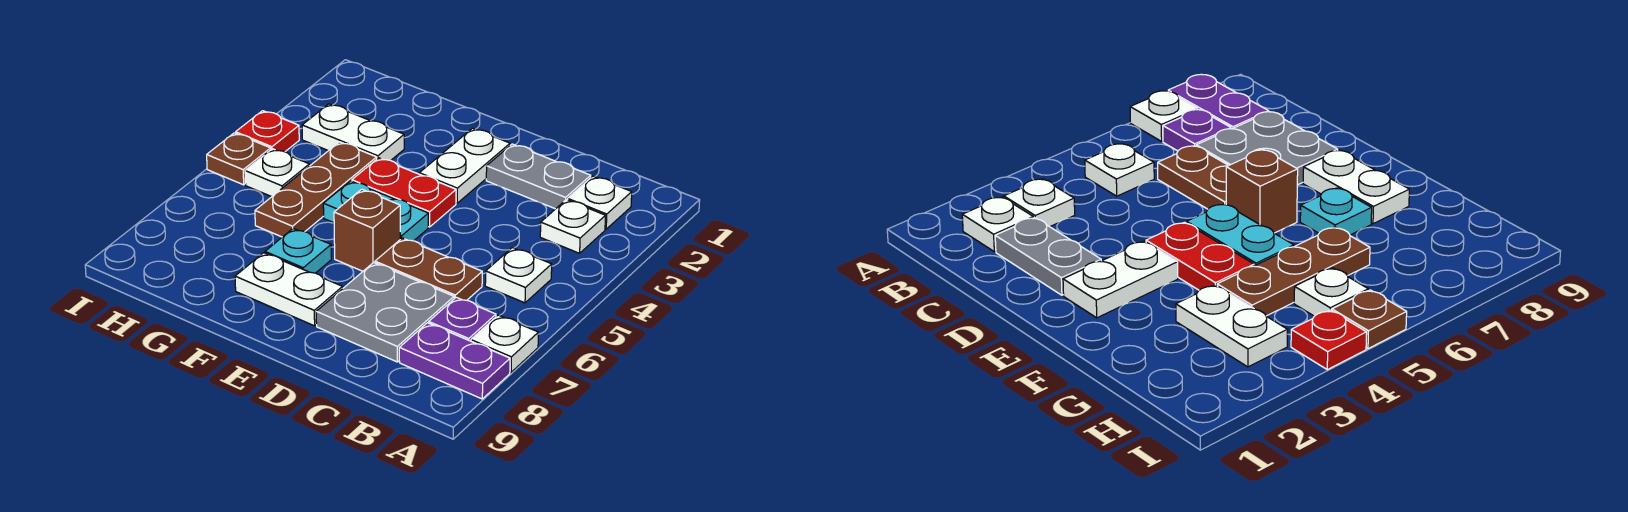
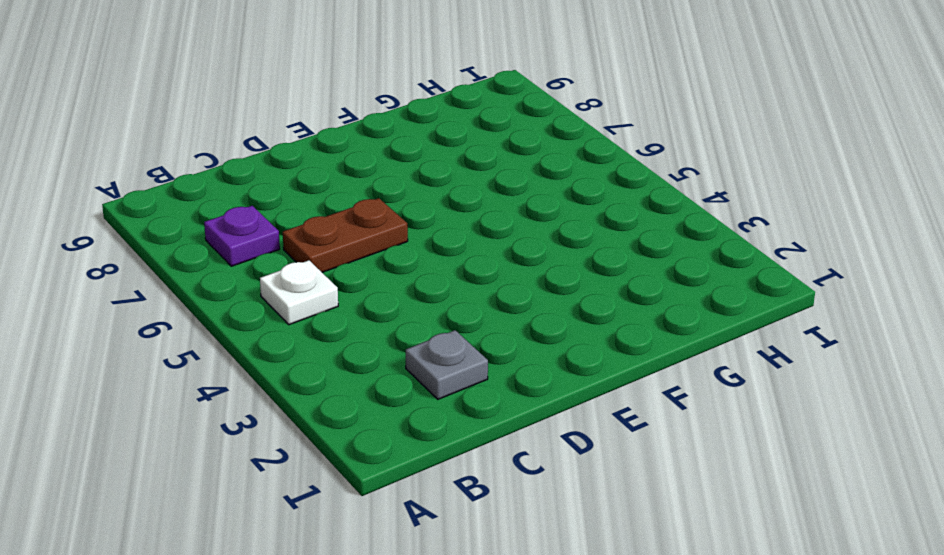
grey plate C2 level 1 -> grey plate C2:D2 level 1
none -> white plate A7 level 1
none -> purple plate A8:B8 level 1
none -> white plate B2 level 1

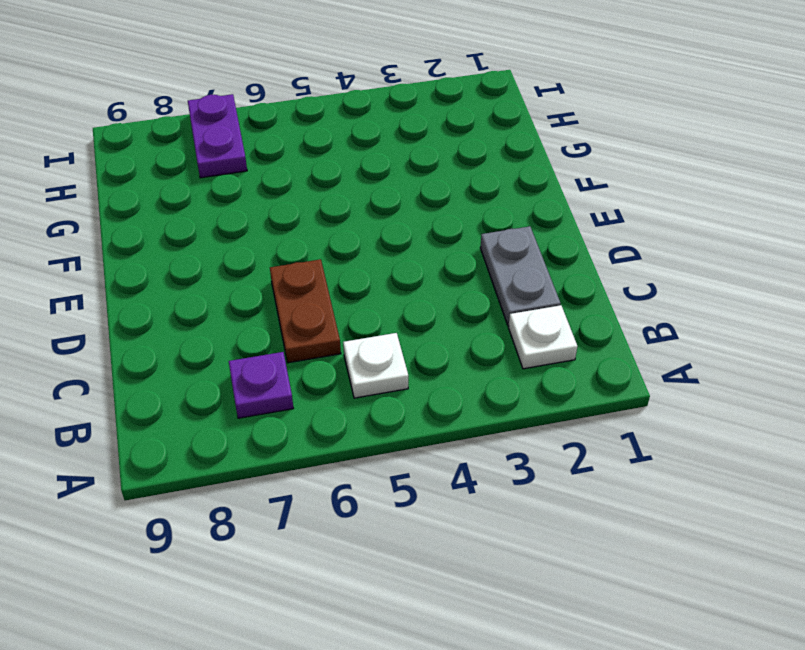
purple plate H7:I7 level 1 -> purple plate A8:B8 level 1
none -> white plate A7 level 1
none -> white plate B3 level 1
none -> grey plate C7:D8 level 1

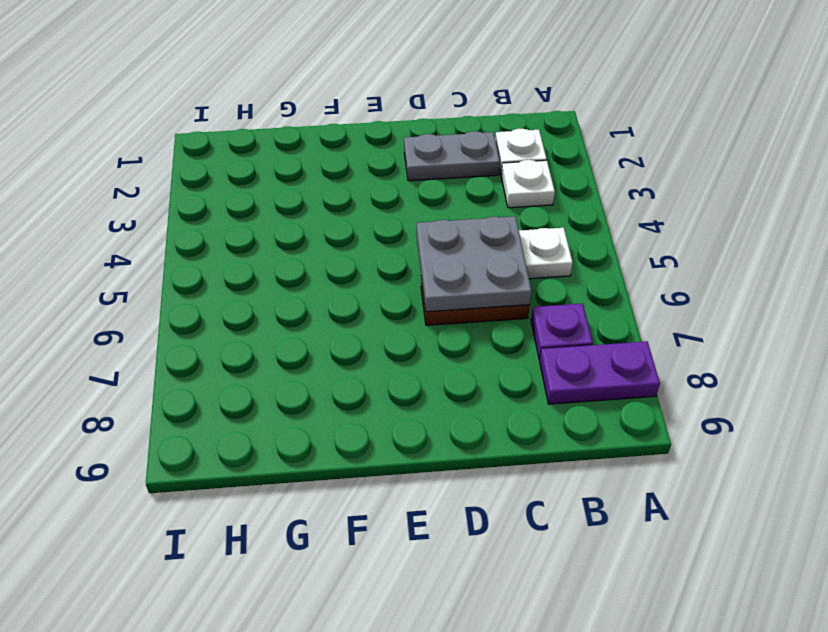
grey plate C5:D6 level 2 -> grey plate C7:D8 level 1
none -> white plate A7 level 1
none -> white plate E2:E3 level 1
none -> red plate E4:F4 level 1

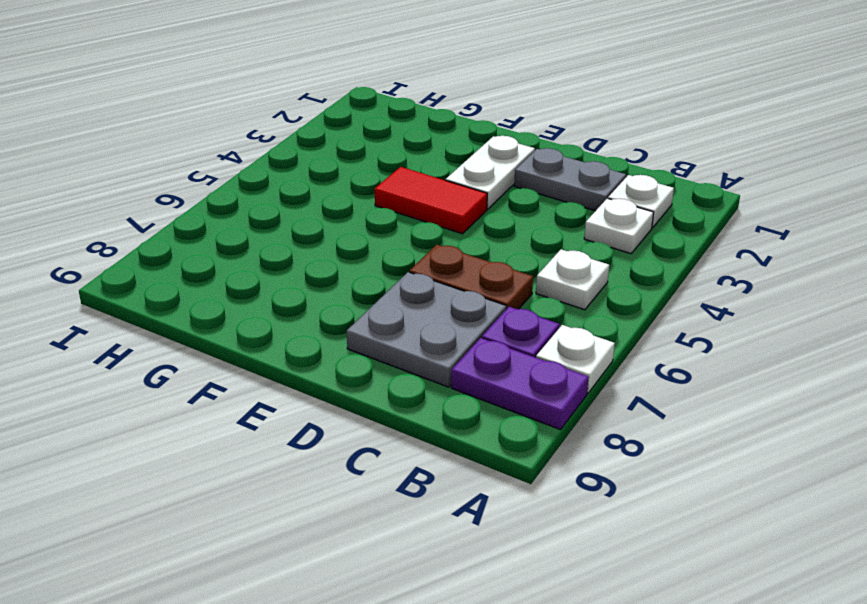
red tile E4:F4 level 1 -> red plate E4:F4 level 1
none -> cyan plate E5:F5 level 1
none -> brown brick E6 level 1
none -> white plate E8:F8 level 1

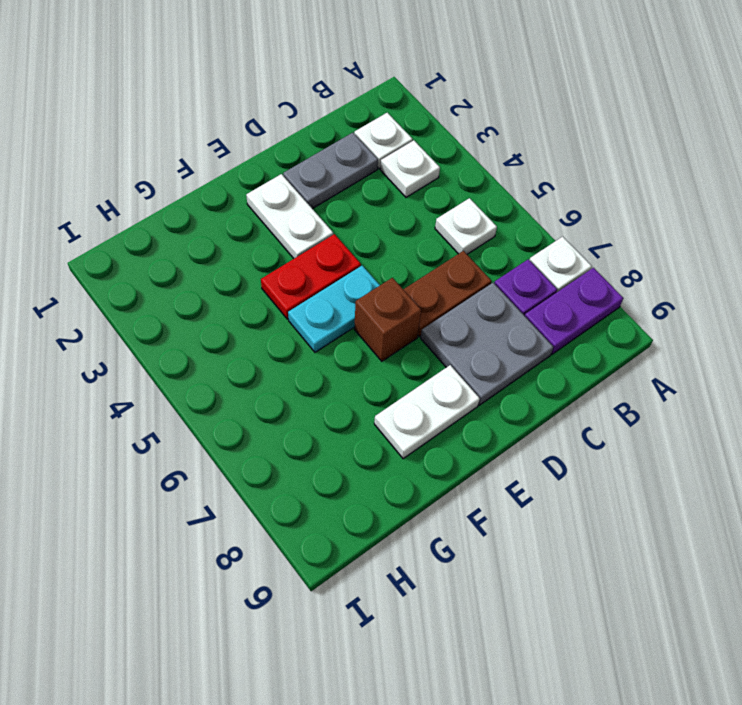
none -> cyan plate F7 level 1
none -> white plate G3:H3 level 1
none -> brown plate G4:G6 level 1

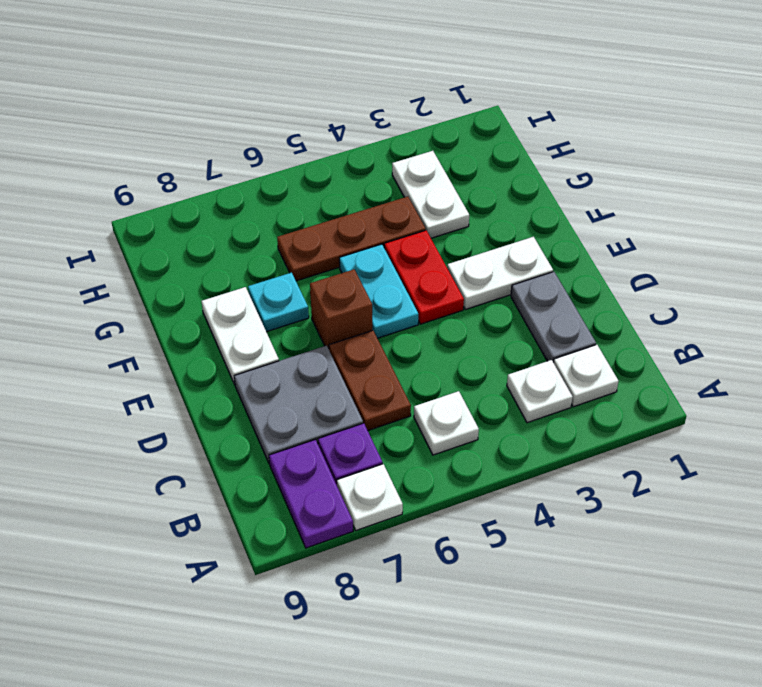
none -> white plate H5 level 1
none -> red plate I4 level 1
none -> brown plate I5 level 1

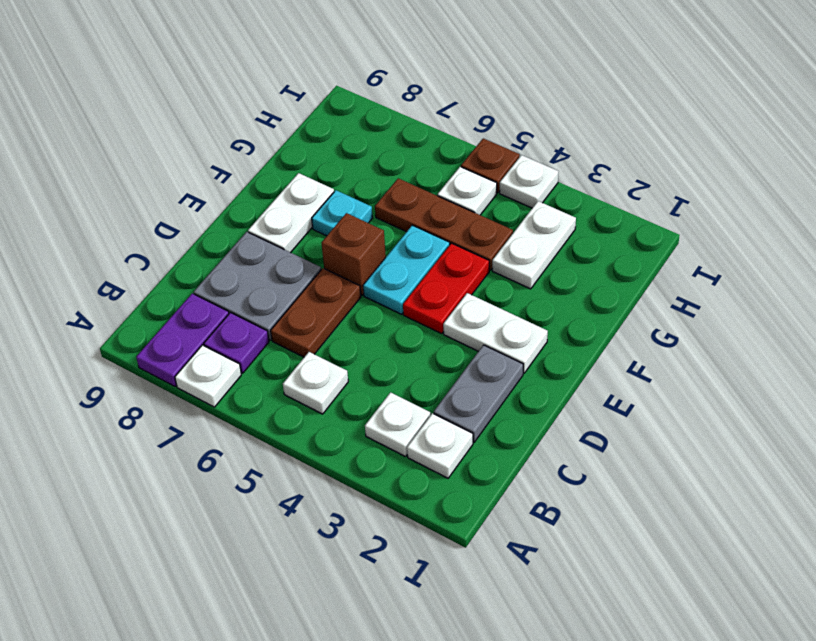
white plate I4 level 1 -> red plate I4 level 1

